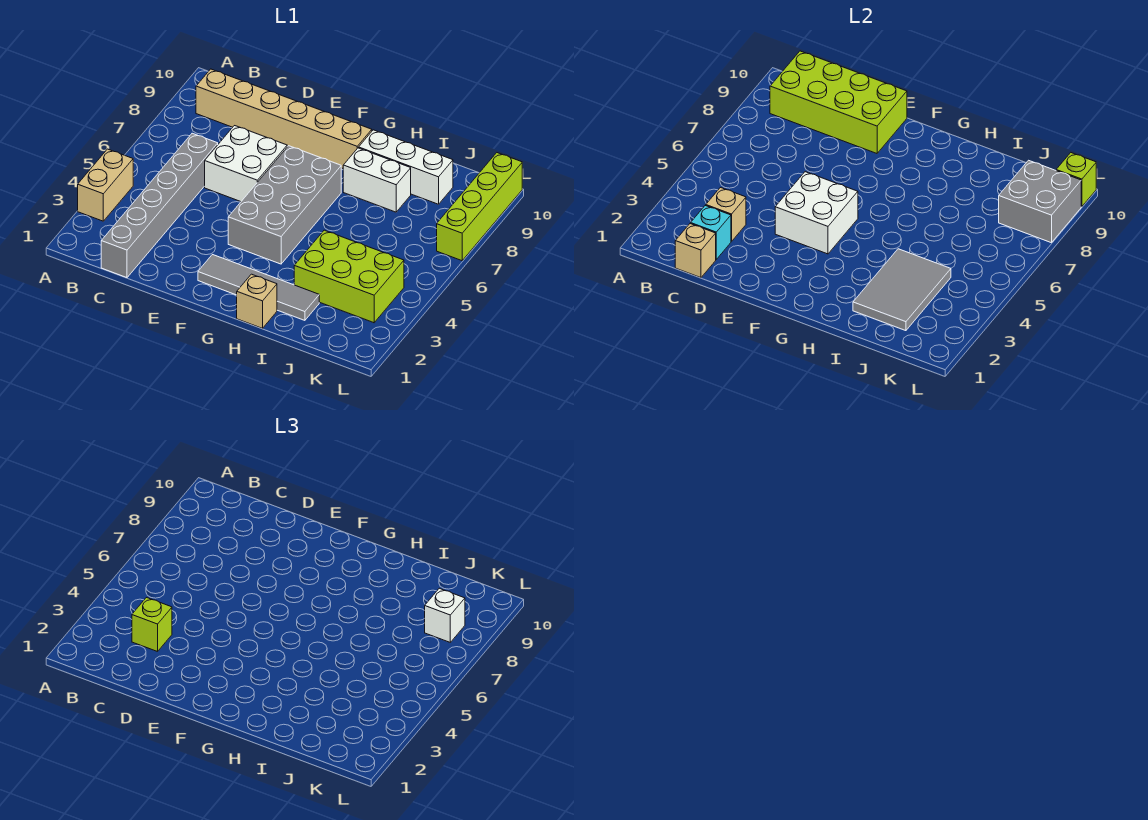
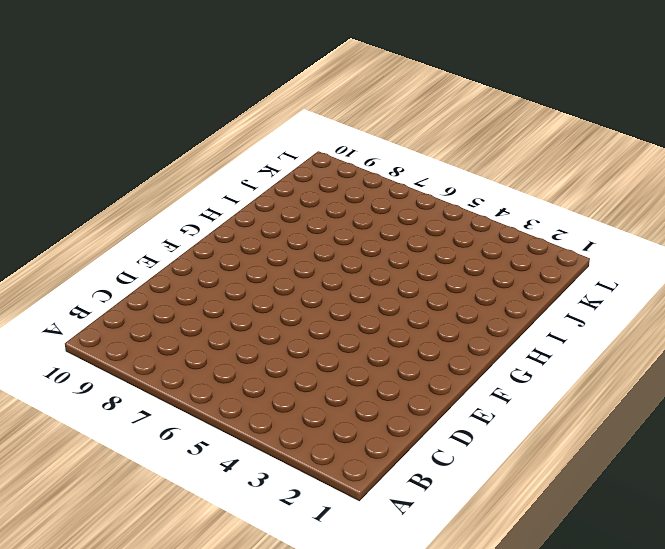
none -> tan brick A3:A4 level 1
none -> tan brick B9:G9 level 1
none -> grey brick C1:C6 level 1

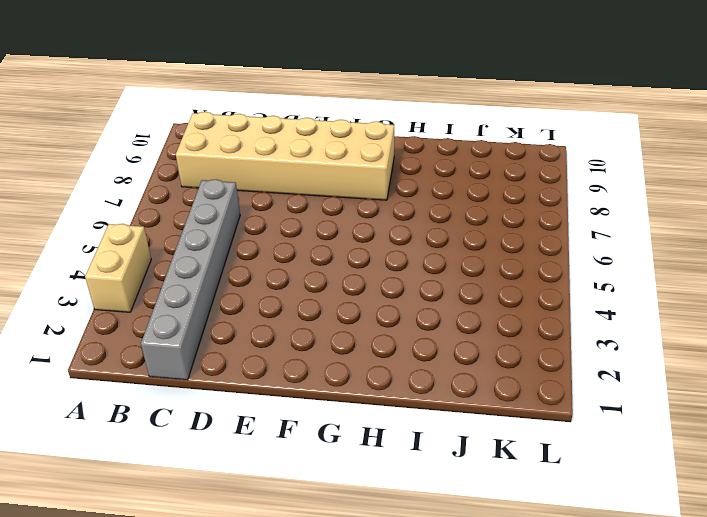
tan brick B8:G9 level 1 -> tan brick B9:G9 level 1
none -> white brick D6:E7 level 1
none -> grey tile F2:I2 level 1
none -> grey brick F4:G7 level 1

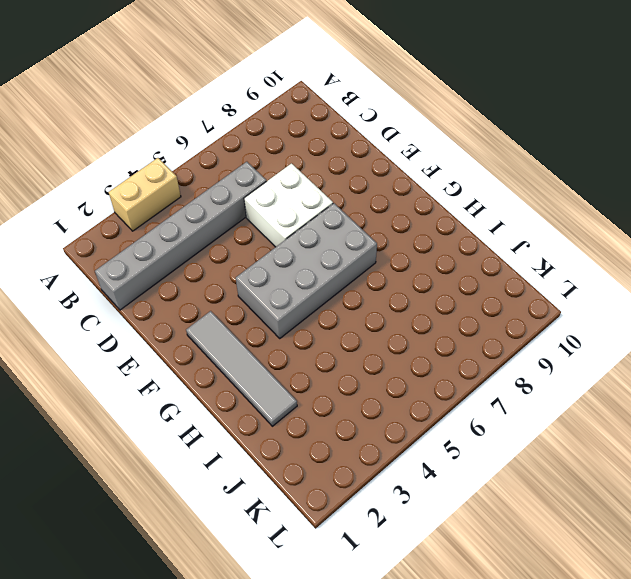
none -> tan brick B9:G9 level 1
none -> tan brick H1 level 1
none -> white brick H8:I8 level 1

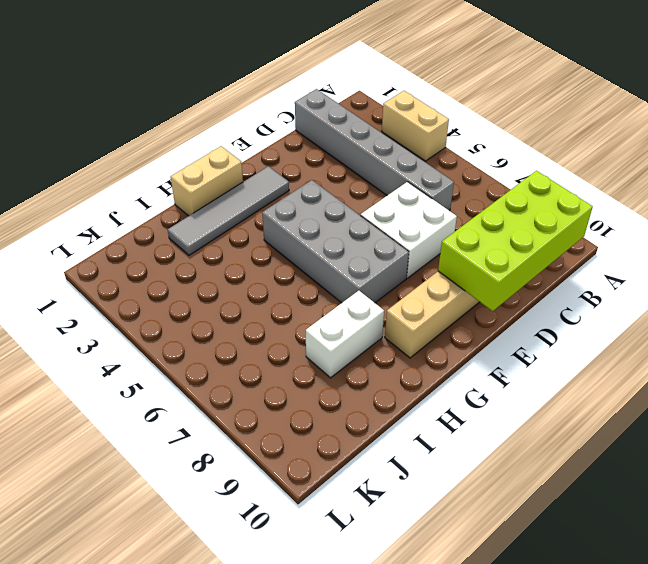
tan brick G1:H1 level 1 -> tan brick H1 level 1
none -> white brick H9:J9 level 1
none -> lime brick I3:K4 level 1
none -> lime brick L7:L10 level 1

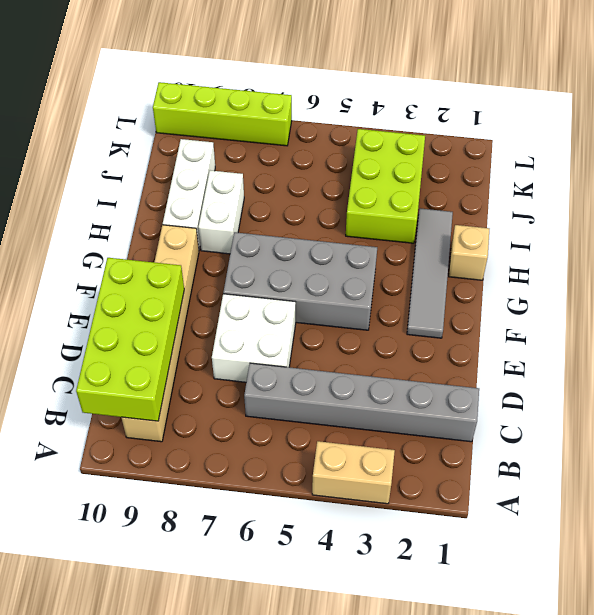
none -> tan brick C1 level 2
none -> cyan brick C2 level 2
none -> tan brick C3 level 2

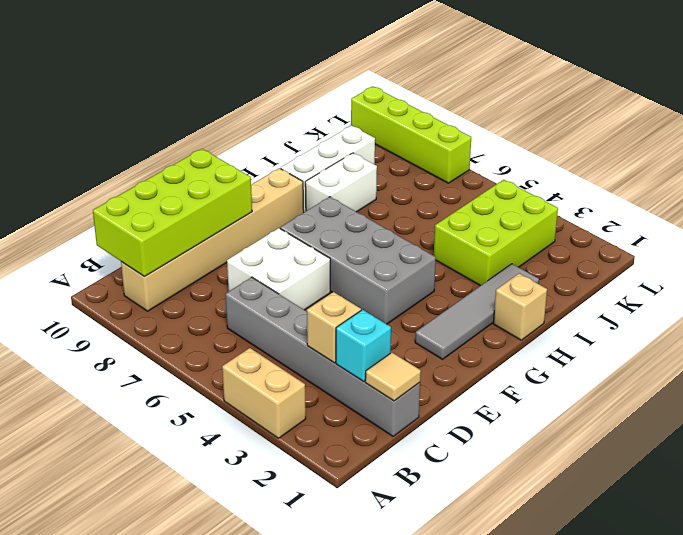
tan tile C1 level 2 -> tan brick C1 level 2
none -> white brick E4:F5 level 2
none -> grey tile I2:J4 level 2
none -> grey brick K8:L9 level 2

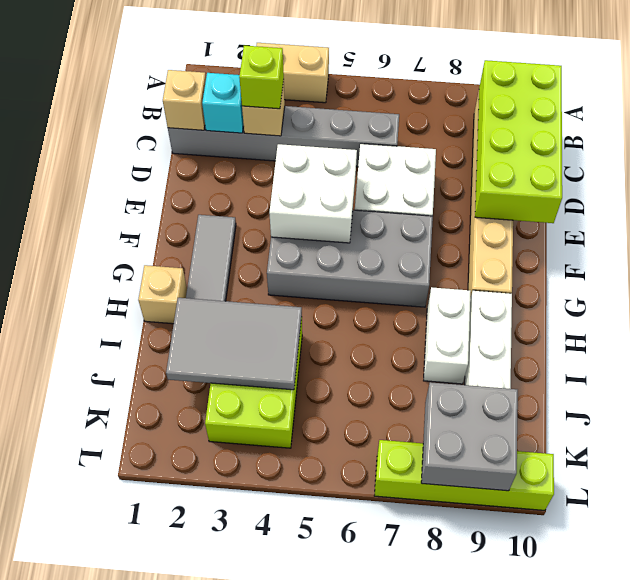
none -> lime brick L10 level 2
none -> white brick K8 level 3

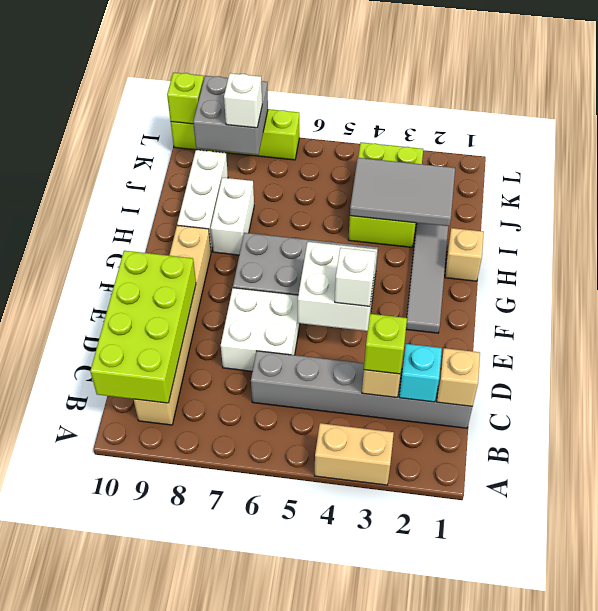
white brick E4 level 3 -> none

